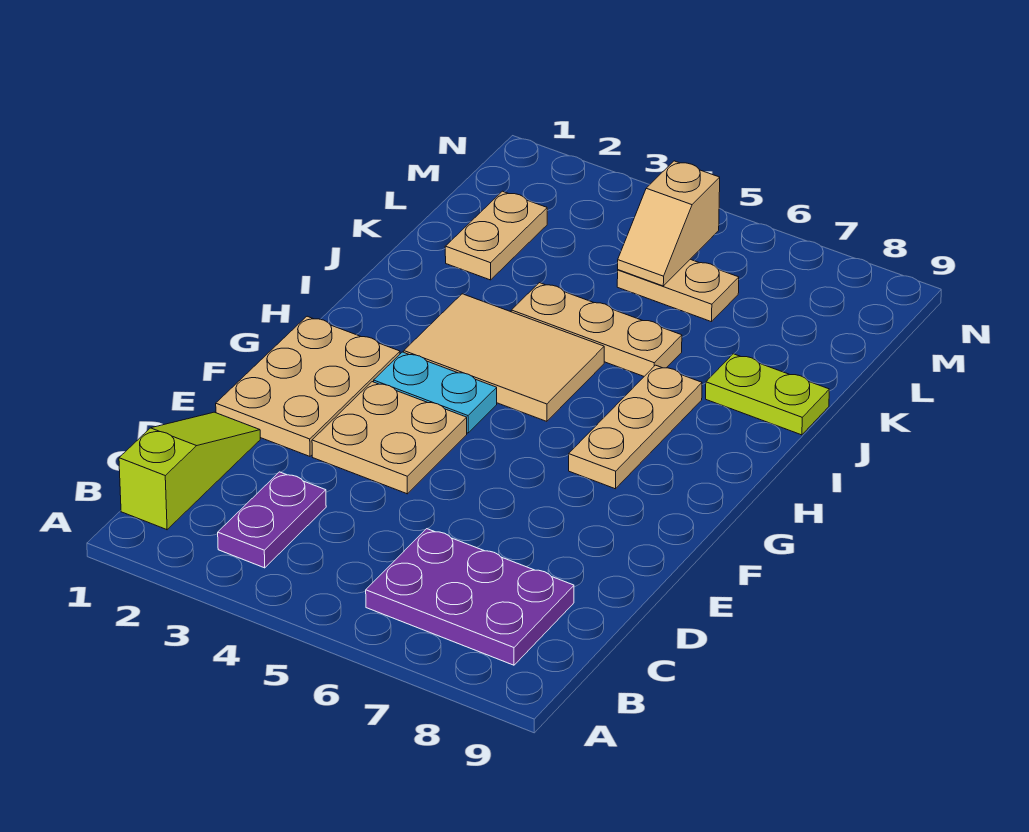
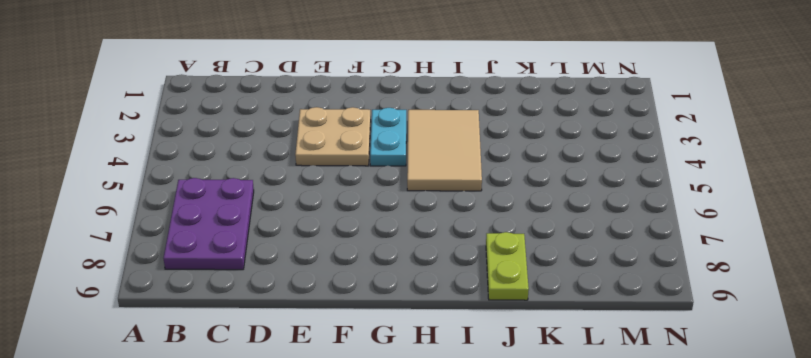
none -> lime slope B1:D1 level 1 top B
none -> purple plate B3:C3 level 1
none -> tan plate E1:G2 level 1

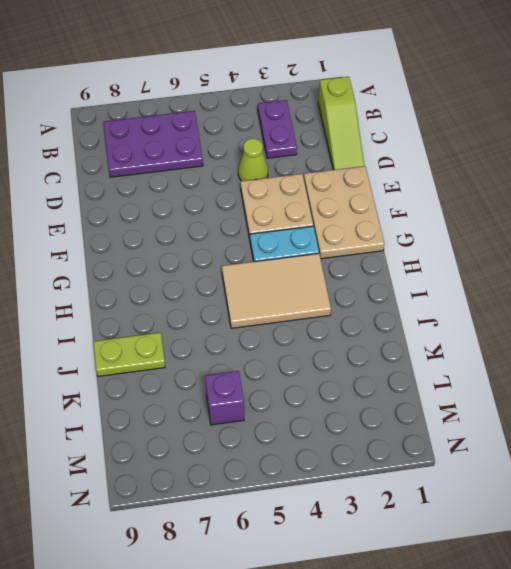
lime cone D4 level 1 -> none
purple brick L6 level 1 -> tan plate L5:L6 level 1
none -> tan plate G7:I7 level 1
none -> tan plate J4:J6 level 1
none -> tan plate K2:L2 level 1

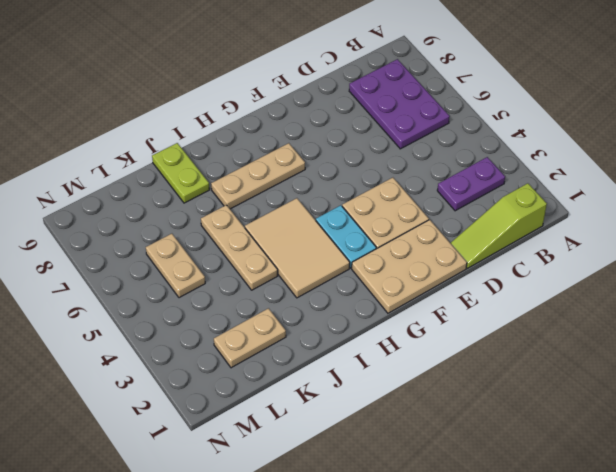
none -> tan slope L5:M5 level 2 top M

